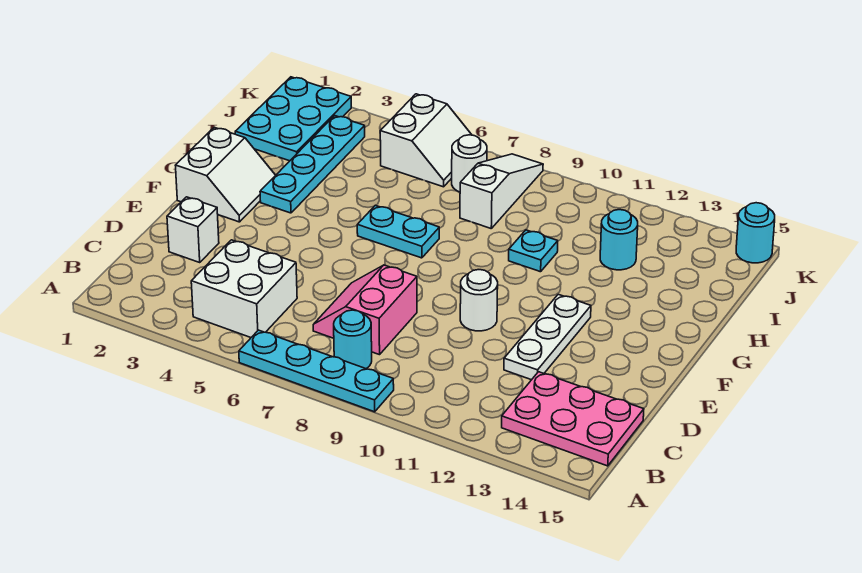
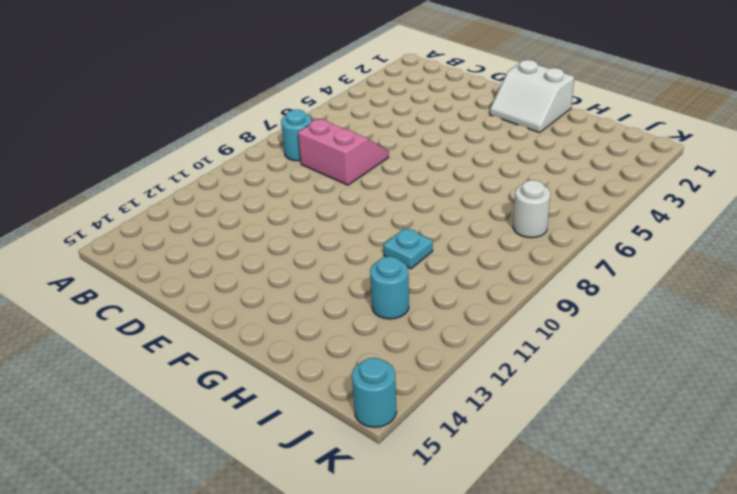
none -> cyan plate A6:A9 level 1
none -> white brick B4:C5 level 1
none -> pink plate B13:C15 level 1

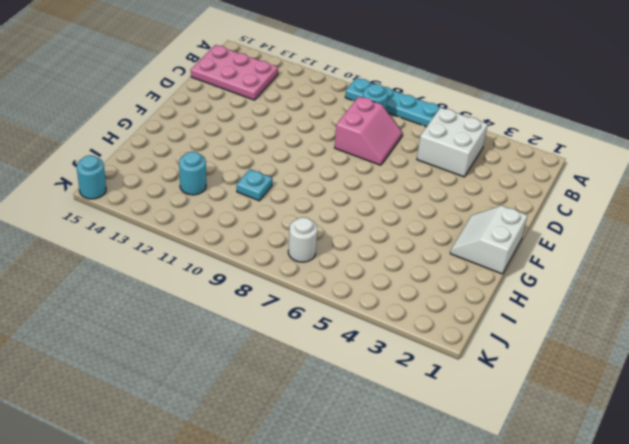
none -> white brick D2 level 1
none -> white plate D12:F12 level 1
none -> white round brick E10 level 1

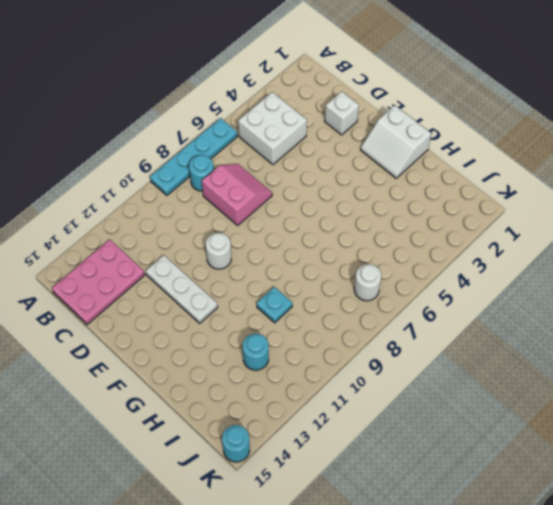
none -> cyan plate G3:J3 level 1
none -> cyan plate G6:G7 level 1
none -> cyan plate I1:K2 level 1

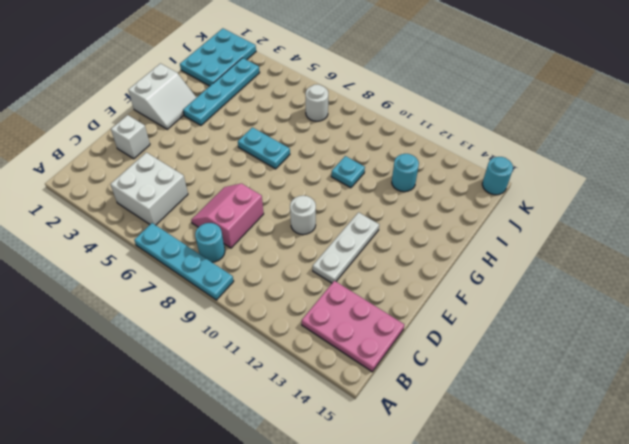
none -> white slope I8:K8 level 1 top I
none -> white slope J5:K6 level 1 top 5

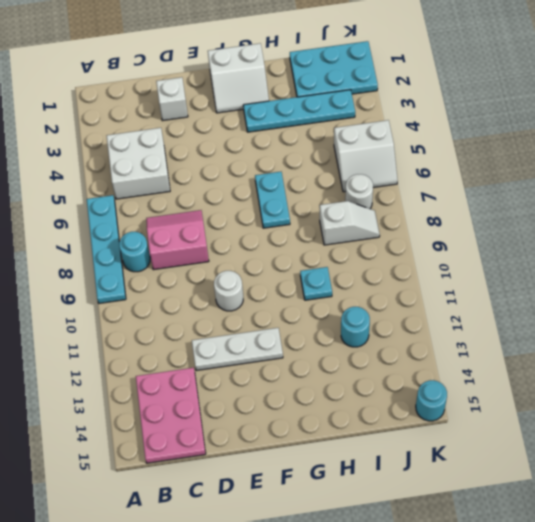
white slope I8:J8 level 1 top I -> white slope I8:K8 level 1 top I

